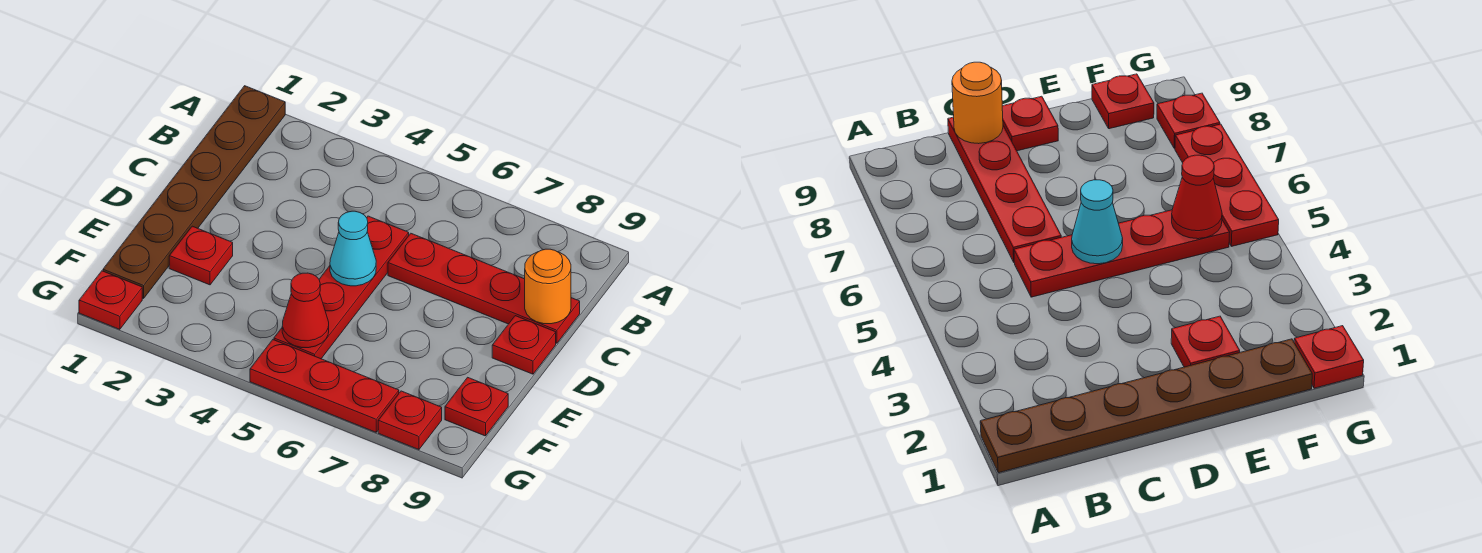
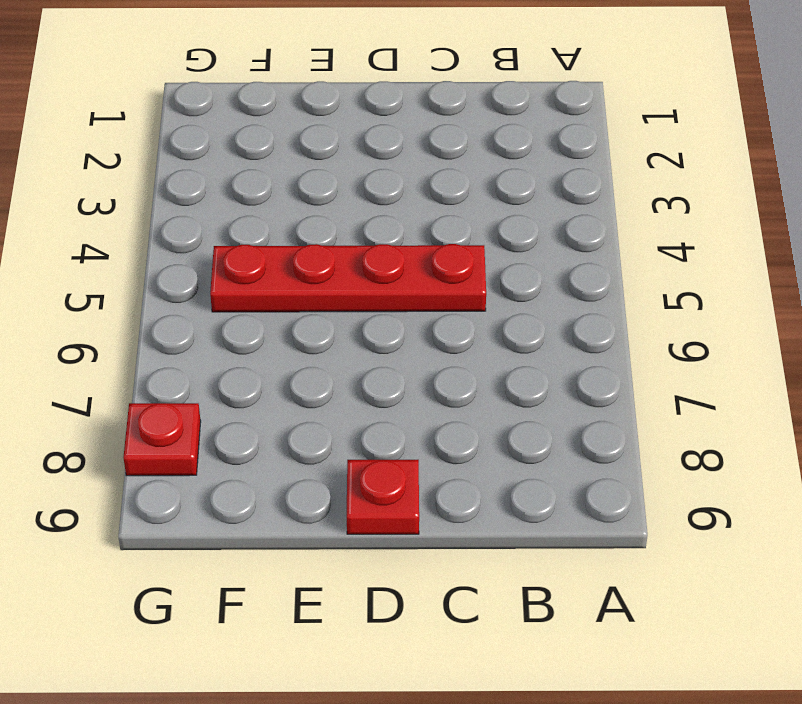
none -> brown plate A1:F1 level 1
none -> red plate C6:C9 level 1
none -> red plate E2 level 1

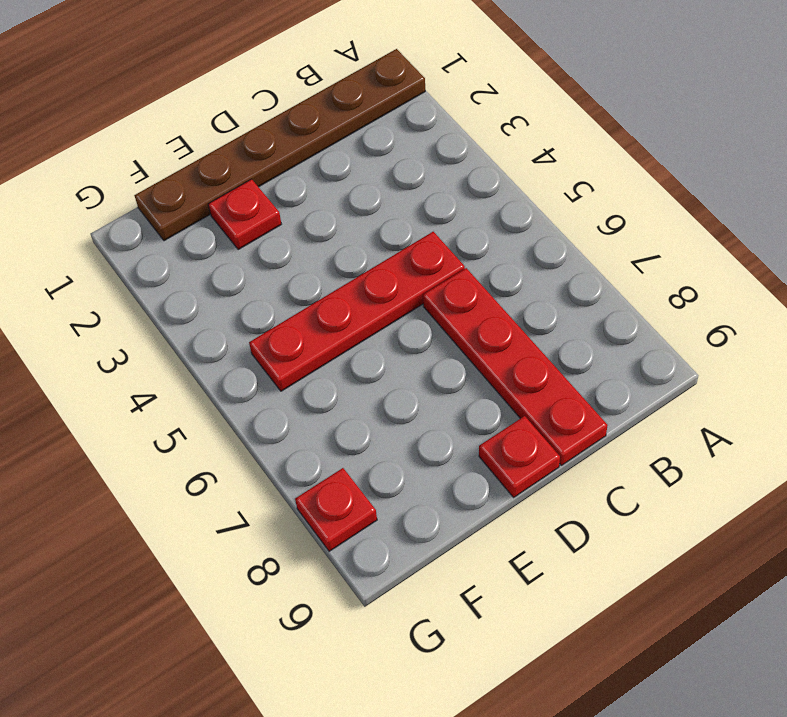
none -> red plate F9 level 1
none -> red plate G1 level 1
none -> red plate G5:G7 level 1

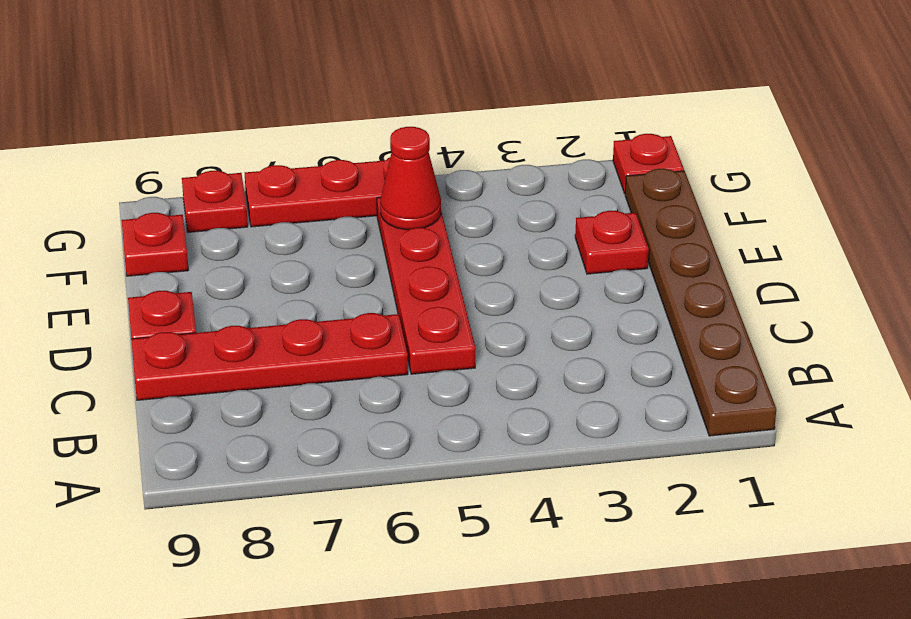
none -> orange round brick C9 level 2
none -> cyan cone D5 level 2

